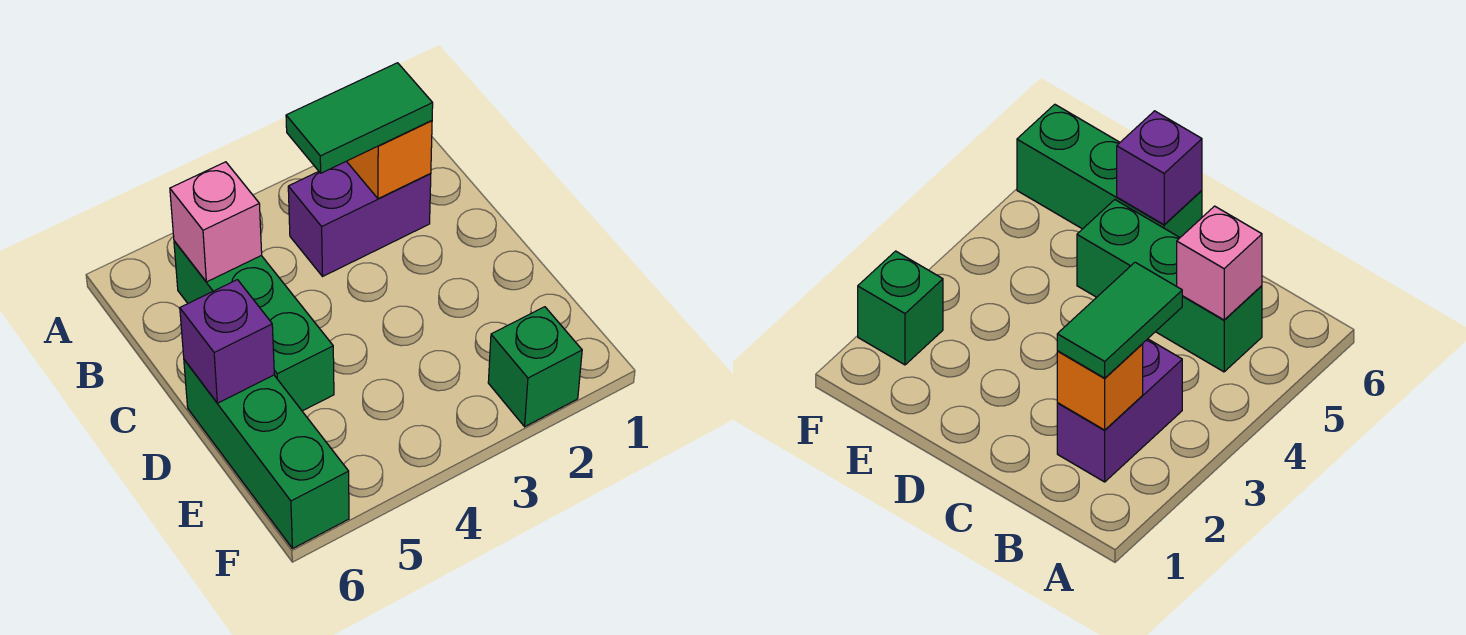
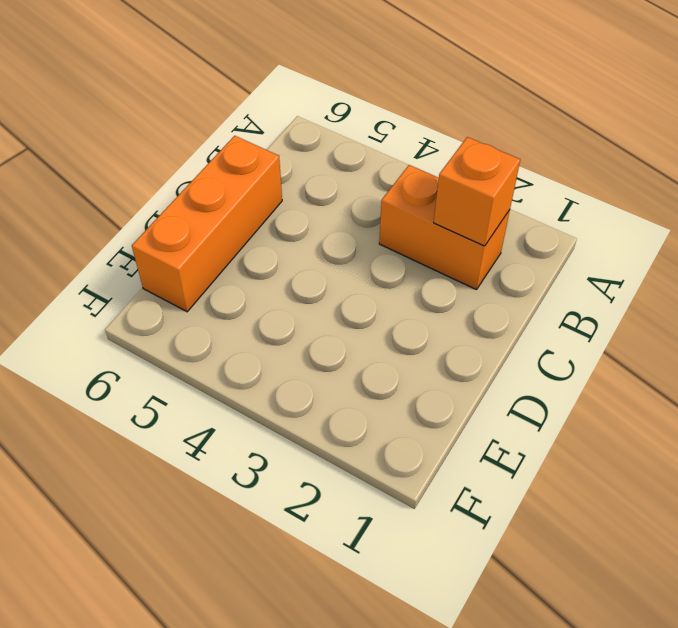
orange brick B2:B3 level 1 -> purple brick B2:B3 level 1
orange brick C6:E6 level 1 -> green brick D6:F6 level 1
none -> green brick B5:D5 level 1
none -> green brick F2 level 1

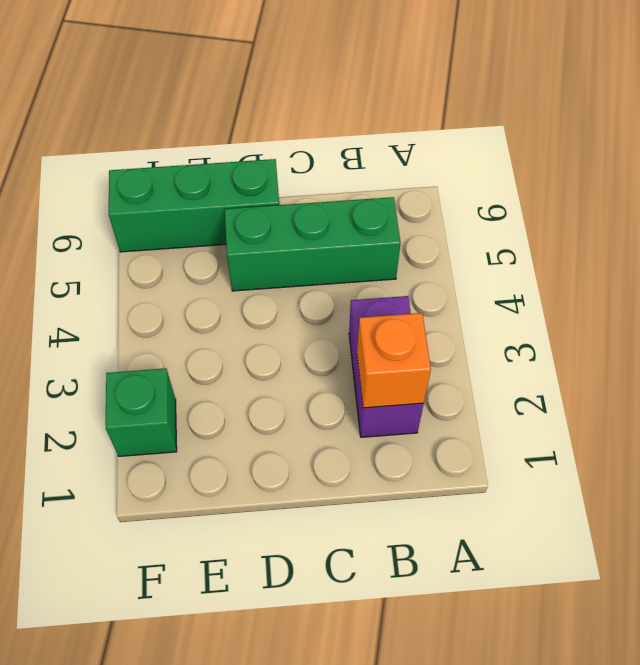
none -> pink brick B5 level 2
none -> purple brick D6 level 2

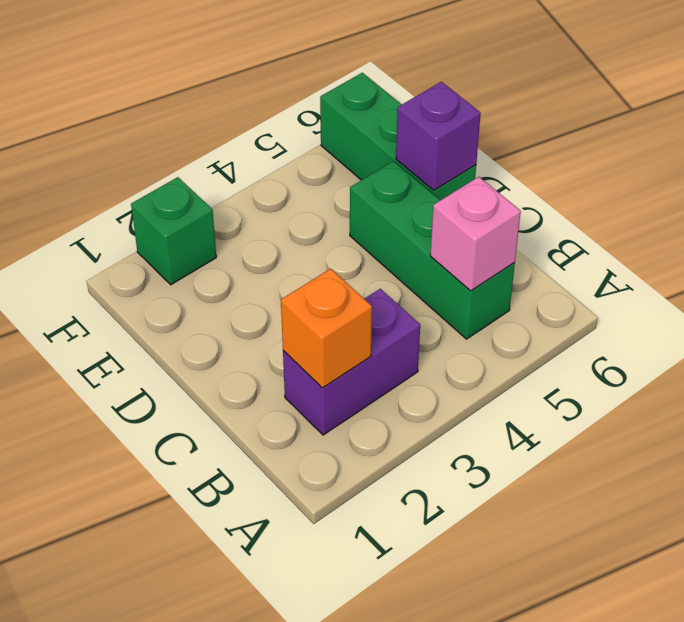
none -> green tile B2:B3 level 3

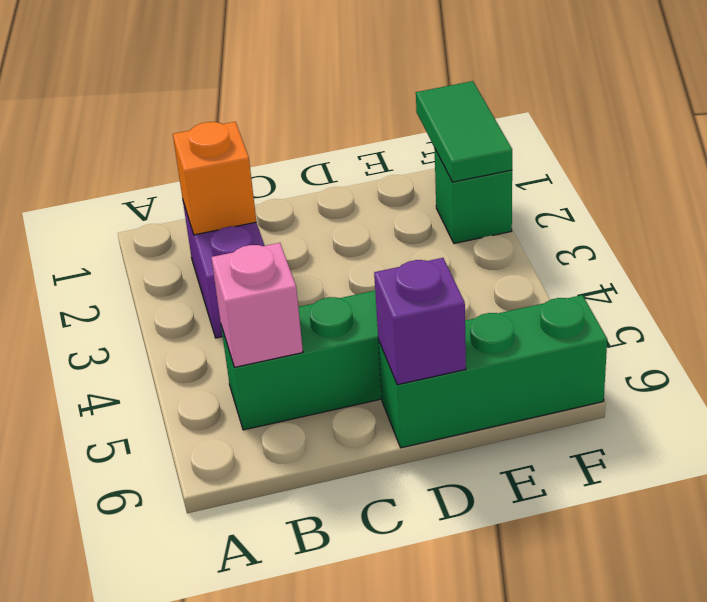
green tile F1:F2 level 2 -> green tile B2:B3 level 3

